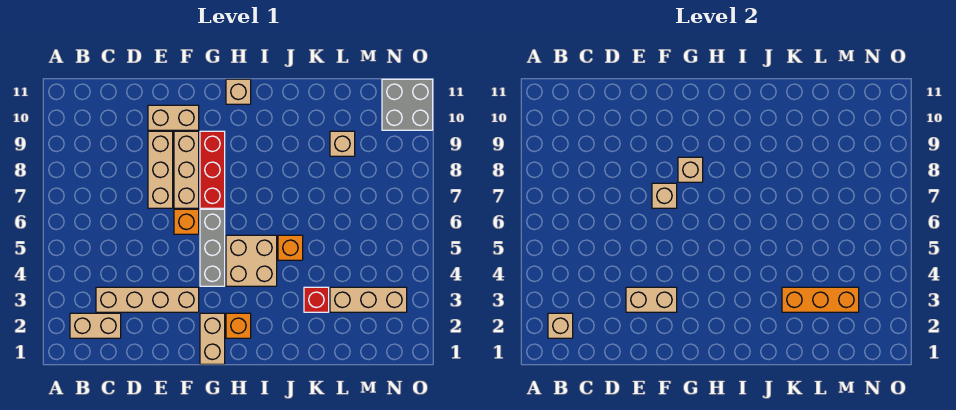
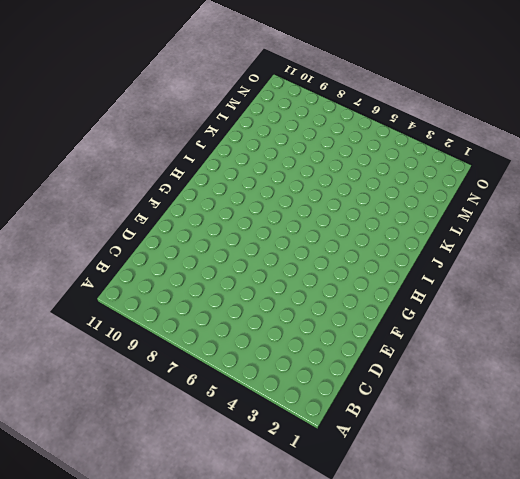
none -> tan brick B2:C2 level 1
none -> tan brick C3:F3 level 1
none -> tan brick E7:E9 level 1

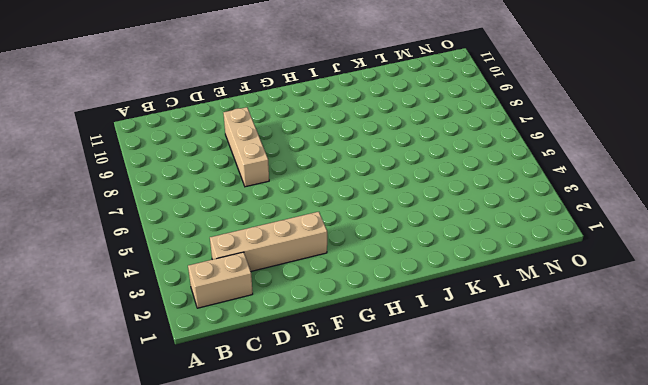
none -> tan brick E10:F10 level 1
none -> orange brick F6 level 1
none -> tan brick F7:F9 level 1

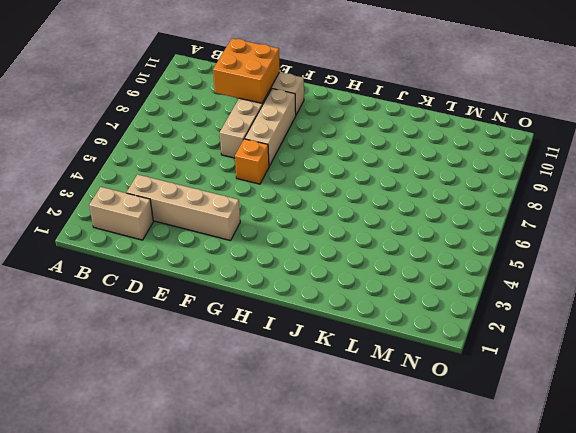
orange brick D9:E10 level 2 -> none
none -> tan brick G1:G2 level 1
none -> grey brick G4:G6 level 1
none -> red brick G7:G9 level 1

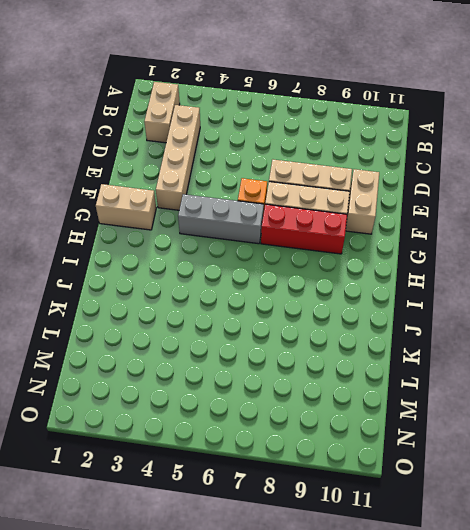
none -> orange brick H2 level 1
none -> tan brick H4:I5 level 1
none -> tan brick H11 level 1

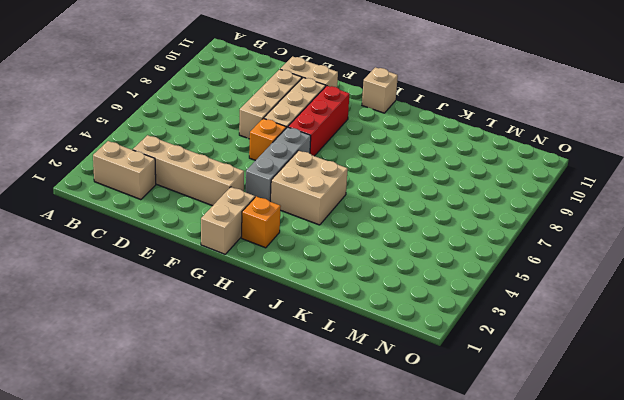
none -> orange brick J5 level 1
none -> red brick K3 level 1
none -> tan brick L3:N3 level 1

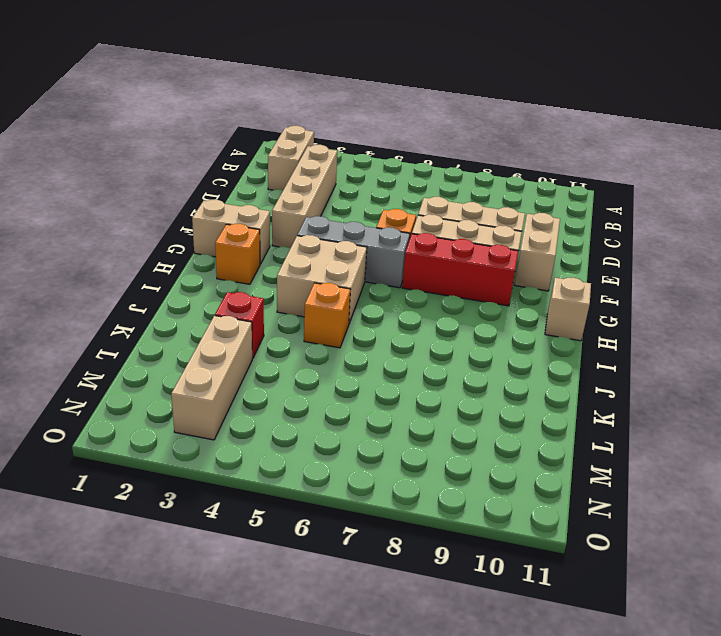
none -> tan brick L9 level 1
none -> grey brick N10:O11 level 1
none -> tan brick B2 level 2

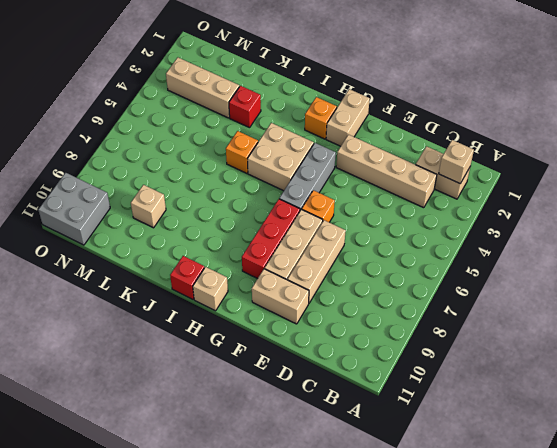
red brick I11 level 1 -> none
none -> tan brick E3:F3 level 2
none -> tan brick F7 level 2
none -> tan brick G8 level 2

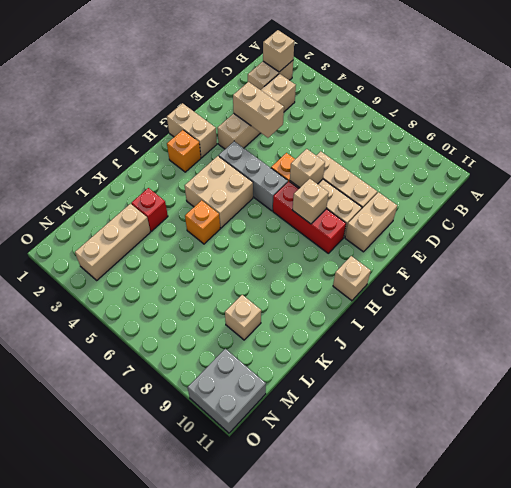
tan brick E3:E4 level 2 -> tan brick E3:F3 level 2
none -> orange brick K3:M3 level 2

